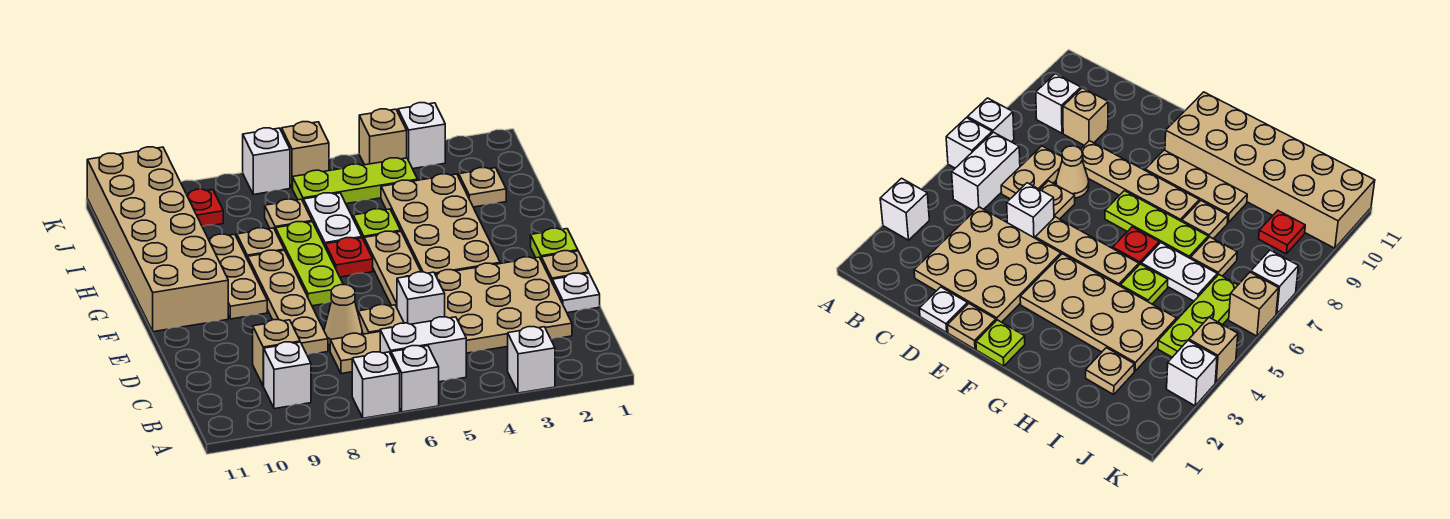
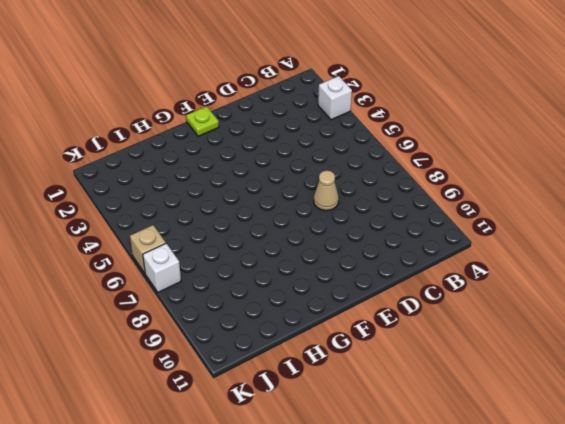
none -> white brick A6 level 1
none -> white brick A7 level 1
none -> white brick B5:B6 level 1
none -> white brick B9 level 1

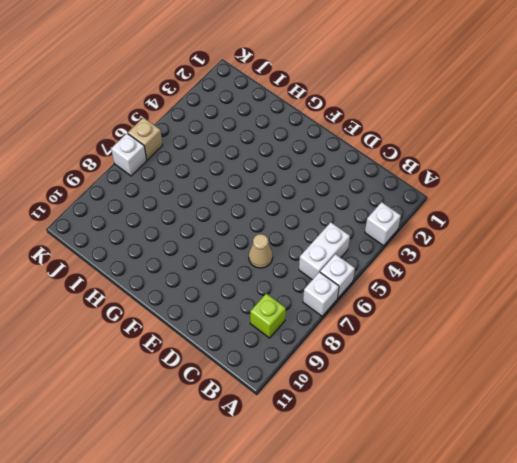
lime brick B9 level 1 -> white brick B9 level 1
none -> tan plate C2:E4 level 1
none -> tan plate C6:C7 level 1
none -> tan brick C9 level 1
none -> white plate D1 level 1

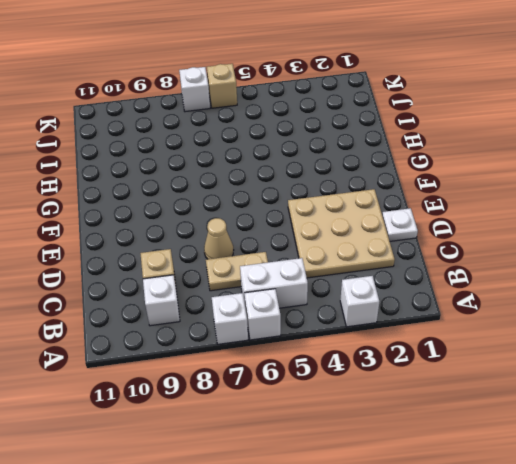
none -> white brick D5 level 1
none -> tan plate D6 level 1
none -> tan plate D8:G8 level 1
none -> tan plate E1 level 1

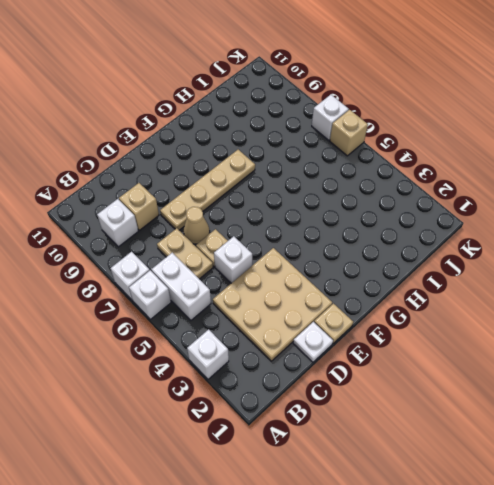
none -> tan plate E5:G5 level 1
none -> lime plate F1 level 1
none -> tan plate F3:I4 level 1
none -> lime plate F7:H7 level 1

